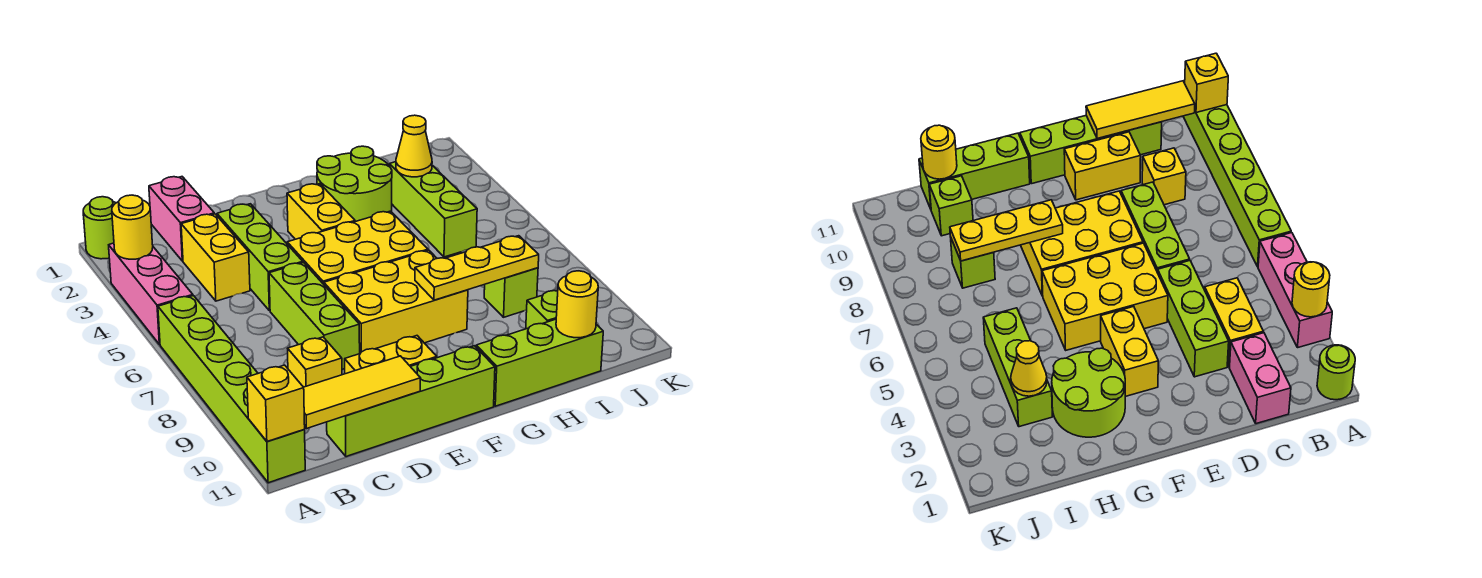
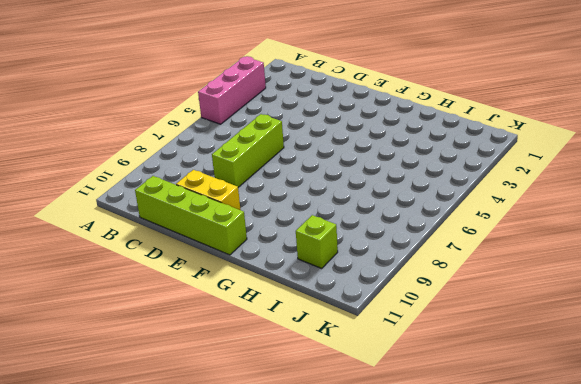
none -> lime round brick A1 level 1
none -> lime brick A6:A11 level 1
none -> pink brick C1:C2 level 1

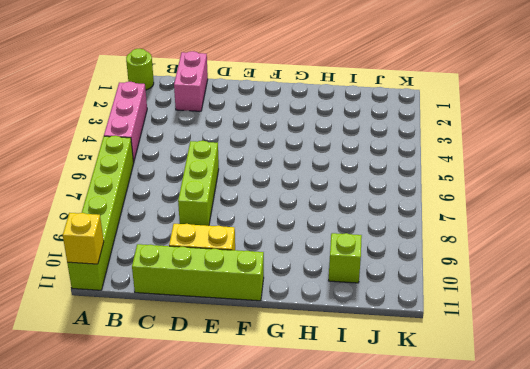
none -> yellow brick C3:C4 level 1
none -> yellow brick C9 level 1
none -> lime brick D3:D5 level 1

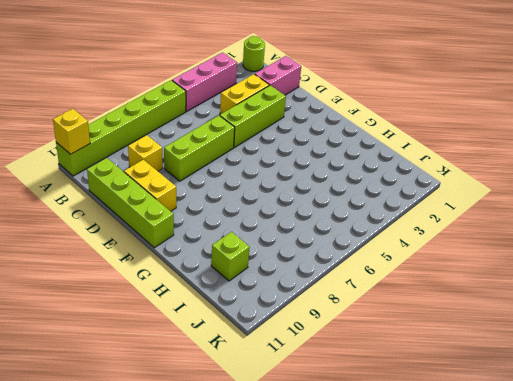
none -> yellow brick E5:G6 level 1
none -> yellow brick E7:G8 level 1
none -> yellow brick F3:F4 level 1

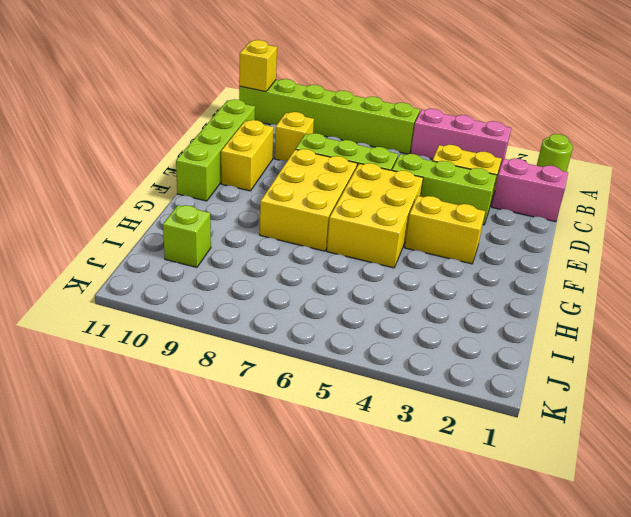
none -> lime round brick G2:H3 level 1
none -> lime brick G11:I11 level 1
none -> lime brick I3:I5 level 1

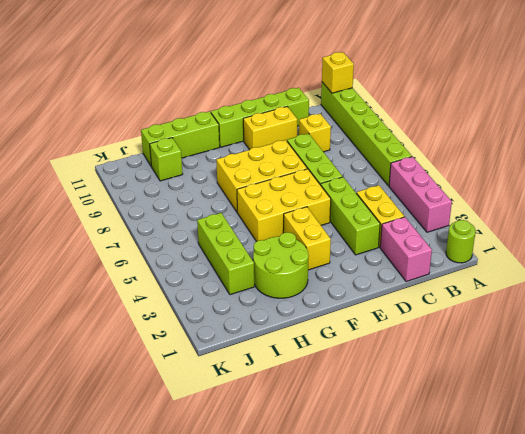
none -> lime brick I8 level 1
none -> yellow round brick A3 level 2
none -> yellow tile B11:D11 level 2

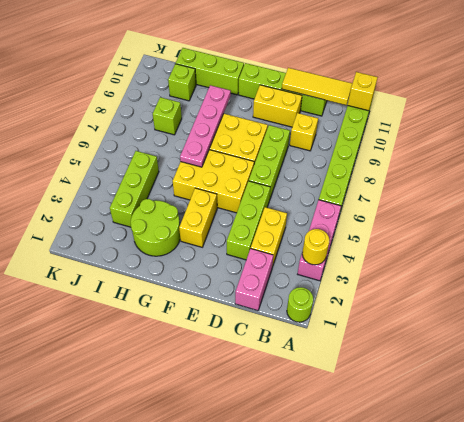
pink plate G6:G9 level 2 -> yellow plate G8:I8 level 2
none -> yellow cone I3 level 2
none -> yellow round brick I11 level 2

